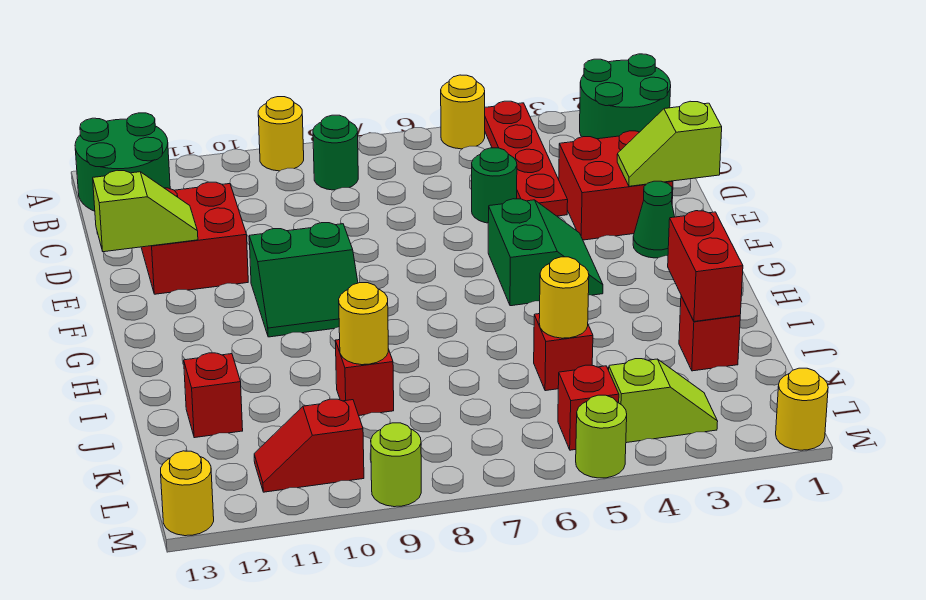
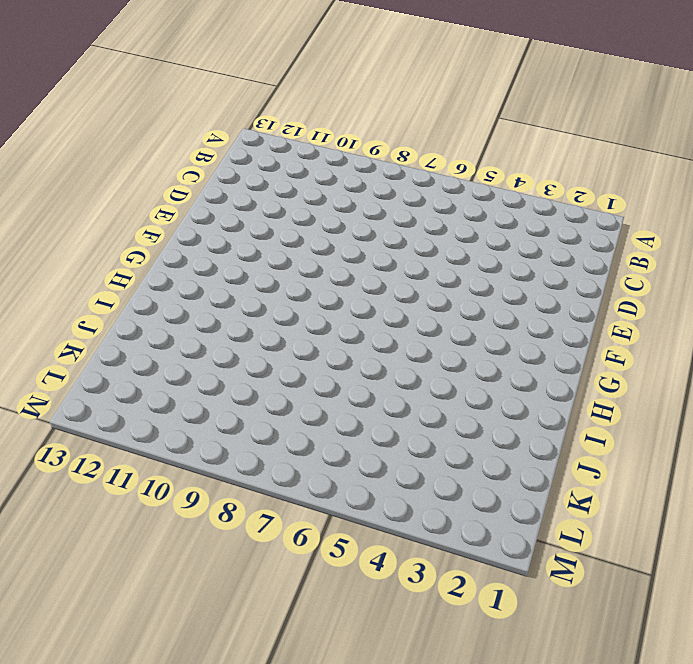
none -> green round brick A1:B2 level 1
none -> red plate A4:D4 level 1
none -> yellow round brick A5 level 1

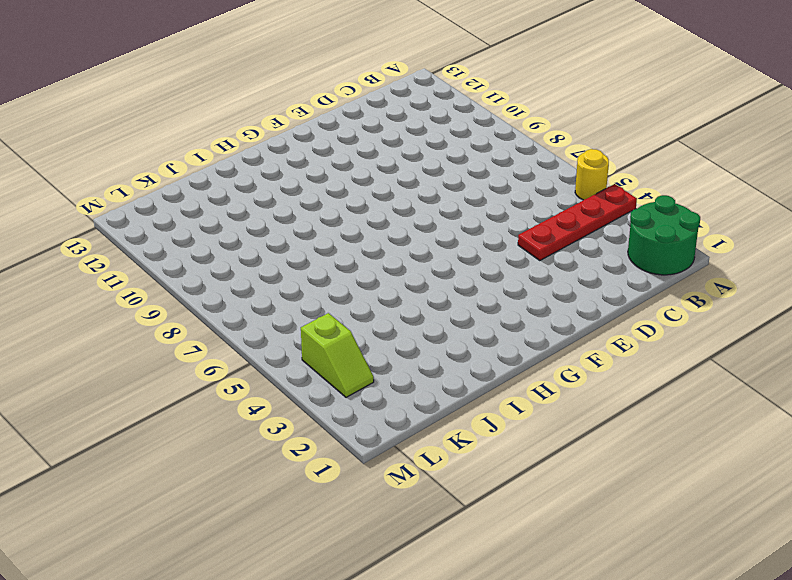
none -> yellow round brick A9 level 1
none -> green round brick A12:B13 level 1
none -> green round brick B8 level 1

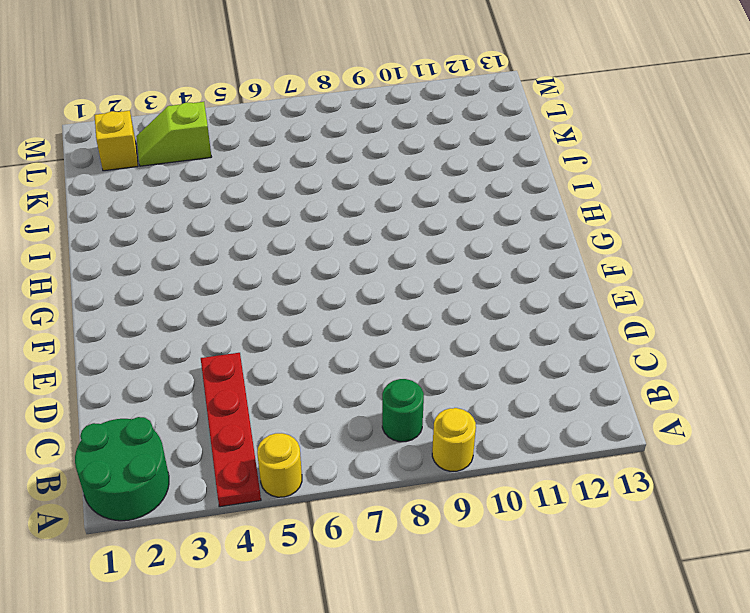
yellow brick L2 level 1 -> none
none -> green round brick A12:B13 level 1
none -> red brick D2:E3 level 1
none -> green round brick D5 level 1

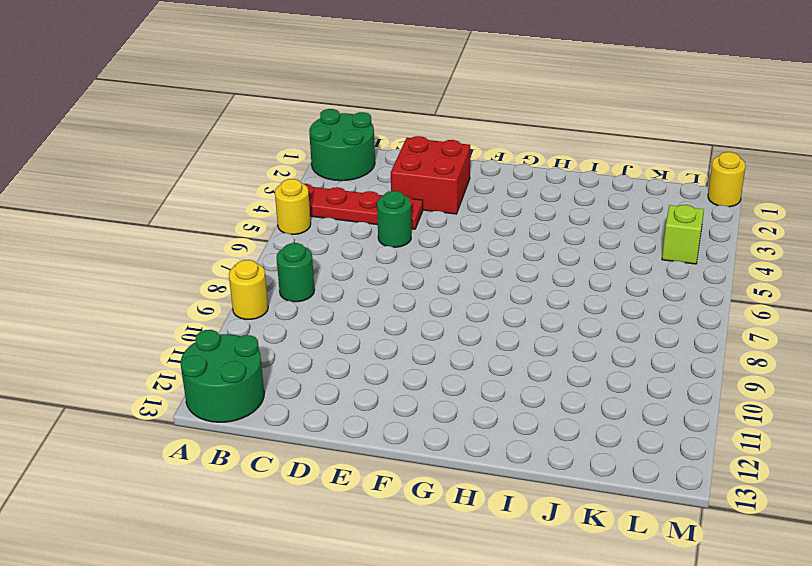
none -> red brick D11:E12 level 1
none -> green cone F2 level 1
none -> green slope F4:G5 level 1 top 5

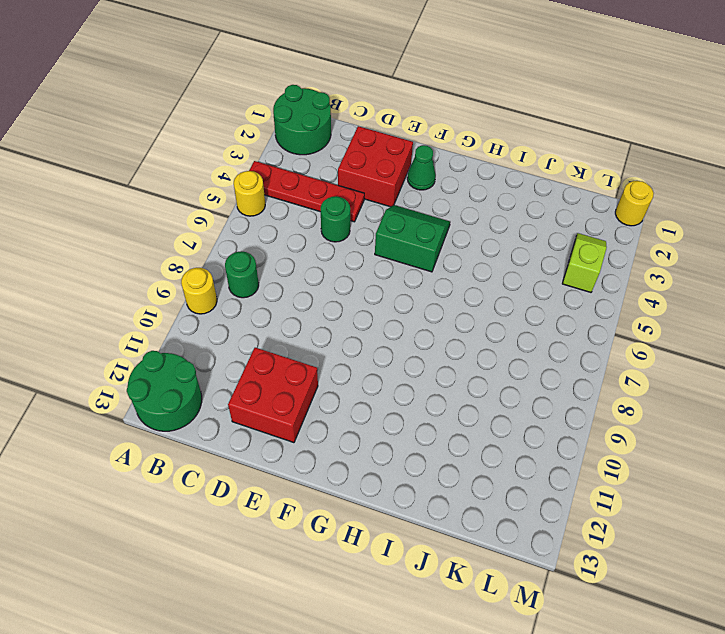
none -> green slope F9:G10 level 1 top F
none -> red brick J2 level 1
none -> red brick J5 level 1

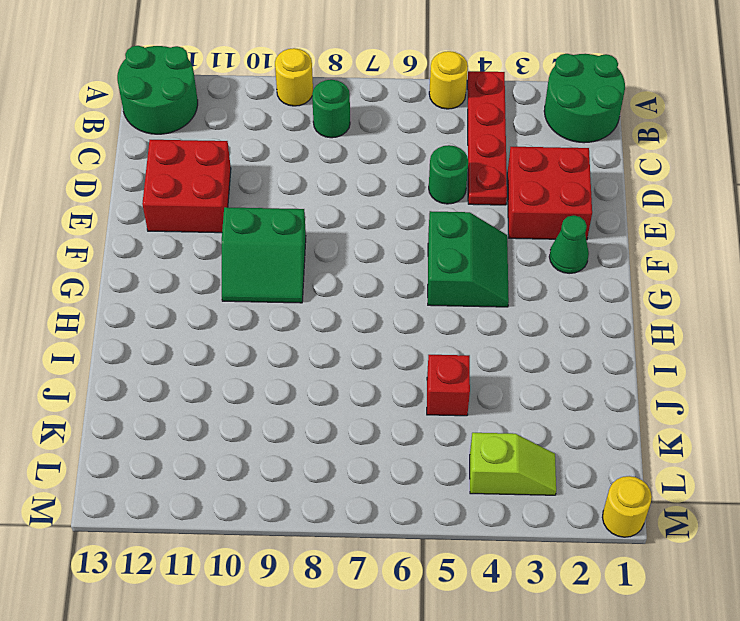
none -> red brick J2 level 1
none -> red brick J9 level 1
none -> red brick J12 level 1

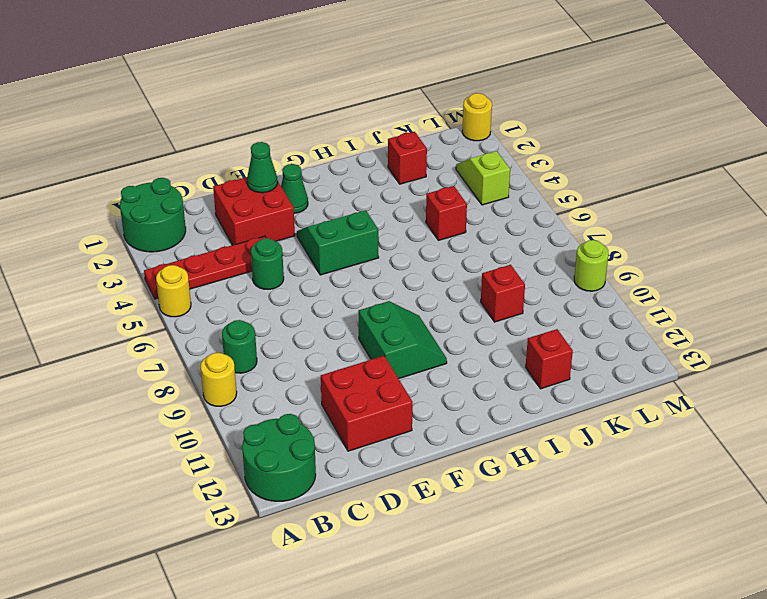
green cone E2 level 2 -> lime slope E1:E2 level 2 top 1
none -> red brick L5 level 1
none -> red slope L10:L11 level 1 top 10
none -> lime round brick M5 level 1

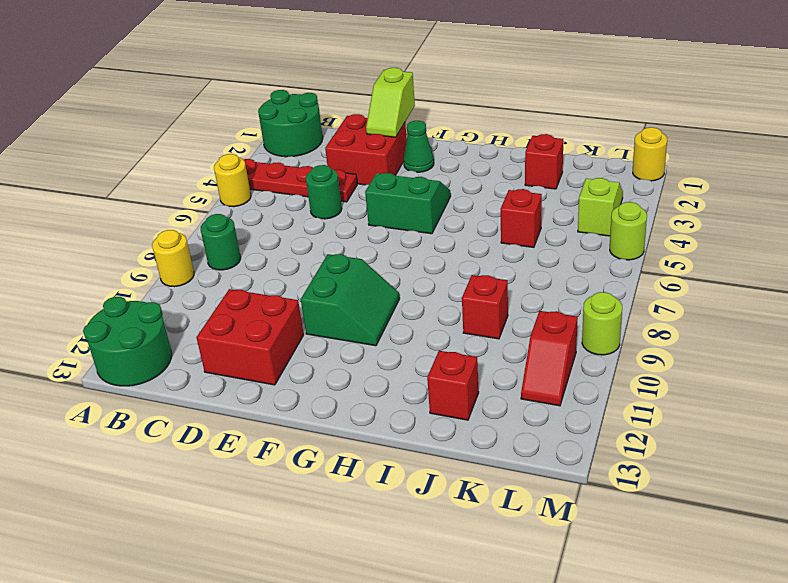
none -> red brick L5 level 1
none -> yellow round brick M13 level 1
none -> lime slope E12:E13 level 2 top 13

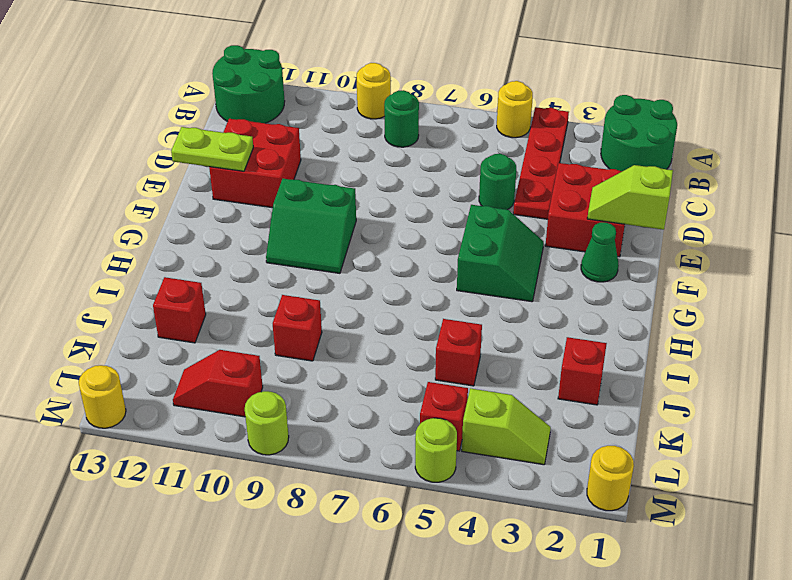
lime plate E12:E13 level 2 -> lime slope E12:E13 level 2 top 13
none -> red brick I2:J2 level 2
none -> yellow round brick J5 level 2
none -> yellow round brick J9 level 2

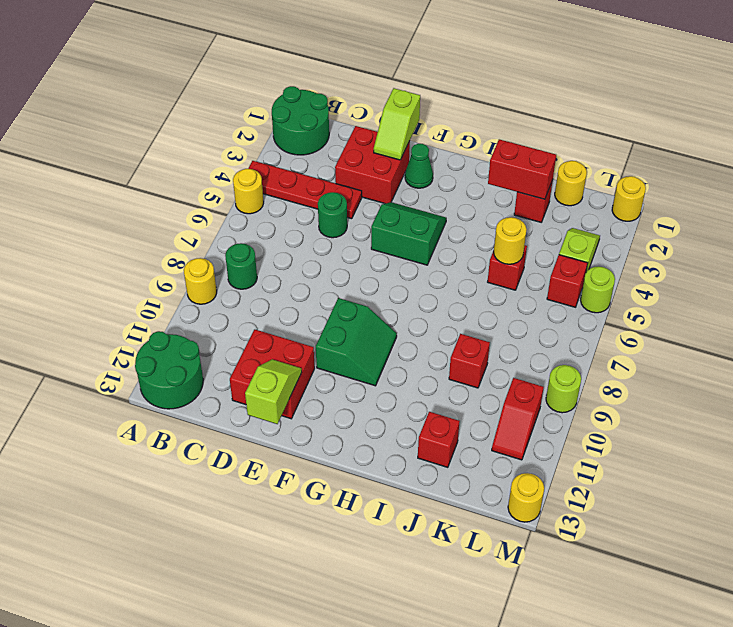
yellow round brick K1 level 1 -> yellow round brick J9 level 2

